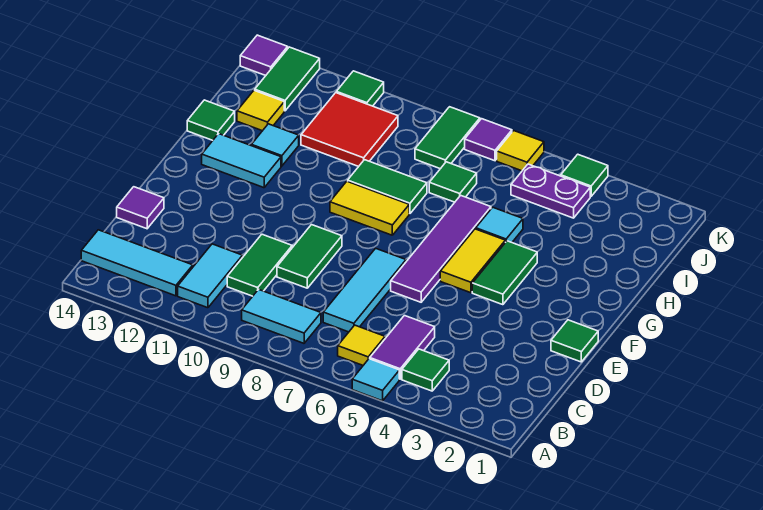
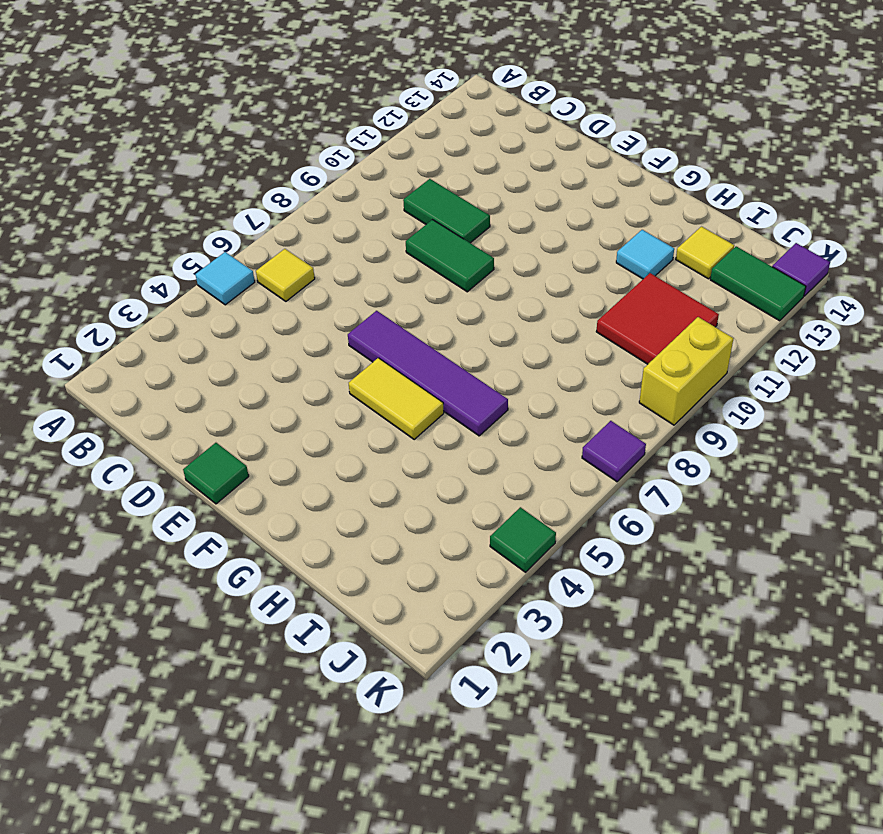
yellow brick K9:K10 level 1 -> none
none -> green tile B4 level 1
none -> purple tile B5:C5 level 1
none -> cyan tile B8:B9 level 1
none -> cyan tile B11:C11 level 1

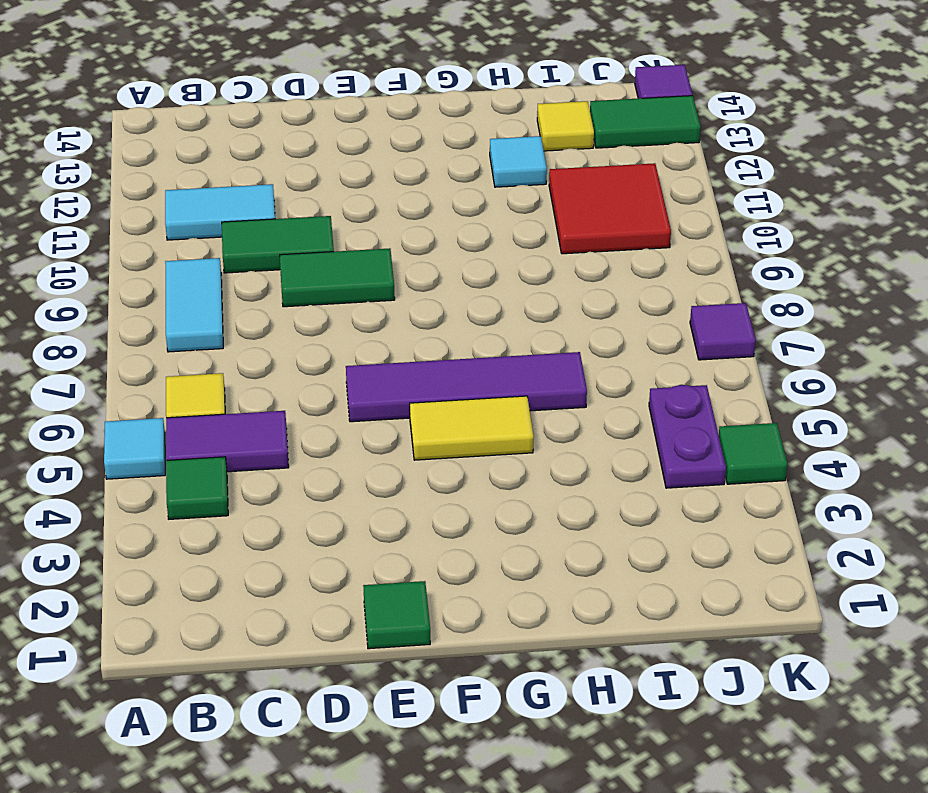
none -> cyan tile B12:B14 level 1
none -> cyan tile C7:E7 level 1
none -> purple tile D14 level 1
none -> green tile F4:G4 level 1

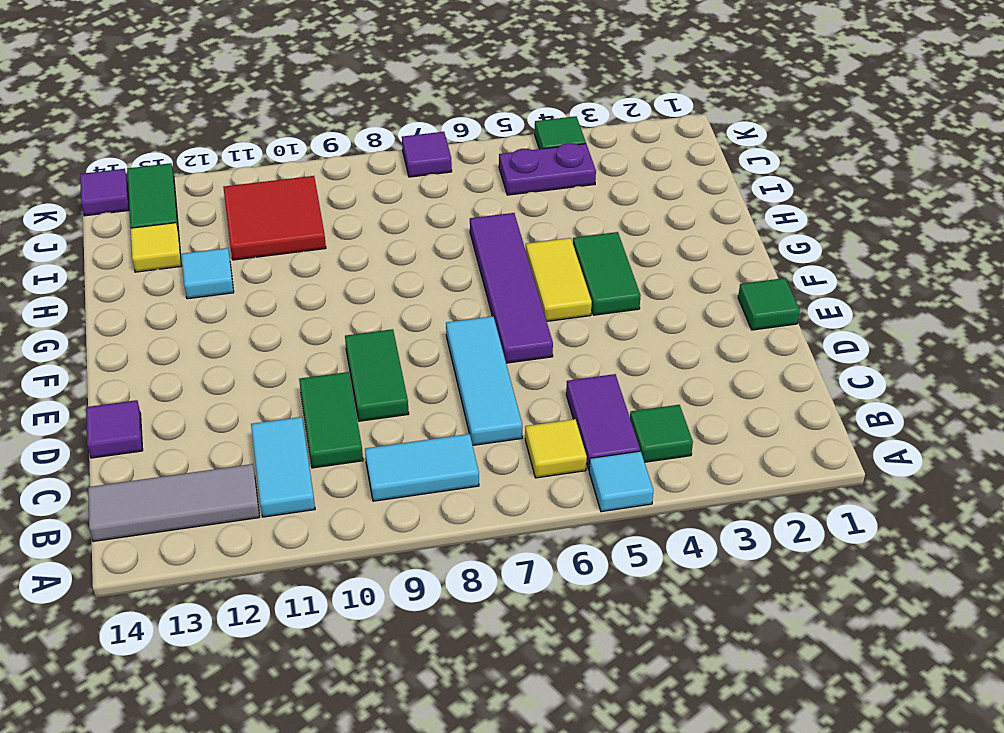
grey tile B12:B14 level 1 -> cyan tile B12:B14 level 1
none -> yellow tile G8:G9 level 1
none -> cyan tile G12:G13 level 1
none -> cyan tile H5 level 1
none -> green tile H8:H9 level 1

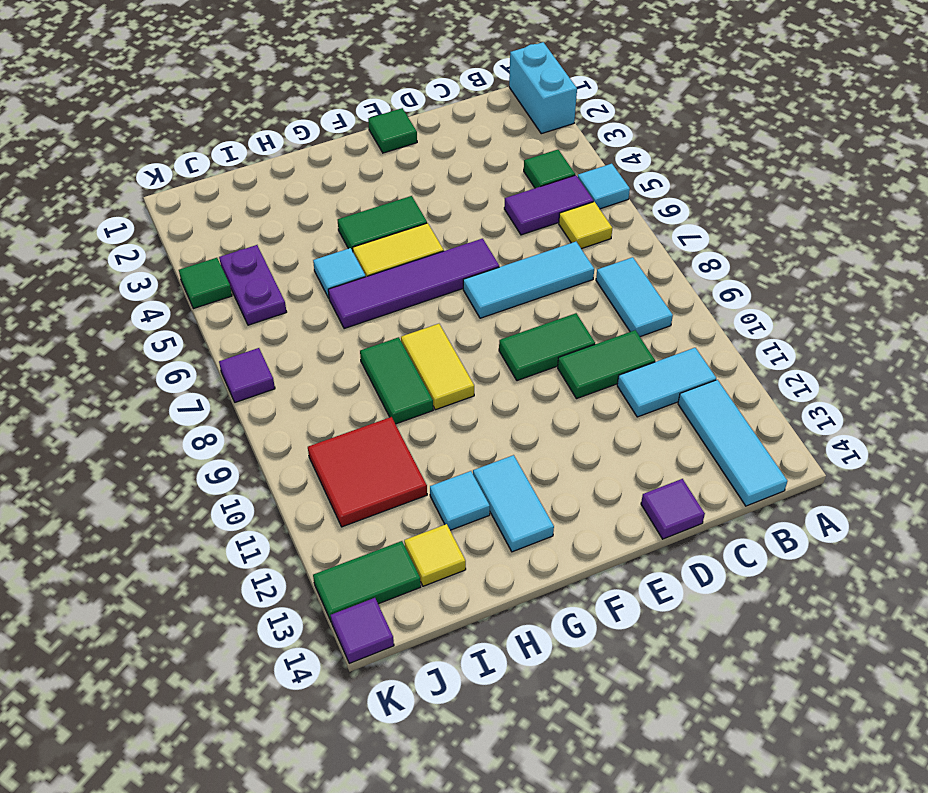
cyan brick A1:A2 level 1 -> none
none -> green tile H14 level 1
none -> green tile I7 level 1
none -> green tile J8:K8 level 1
none -> yellow tile K6 level 1

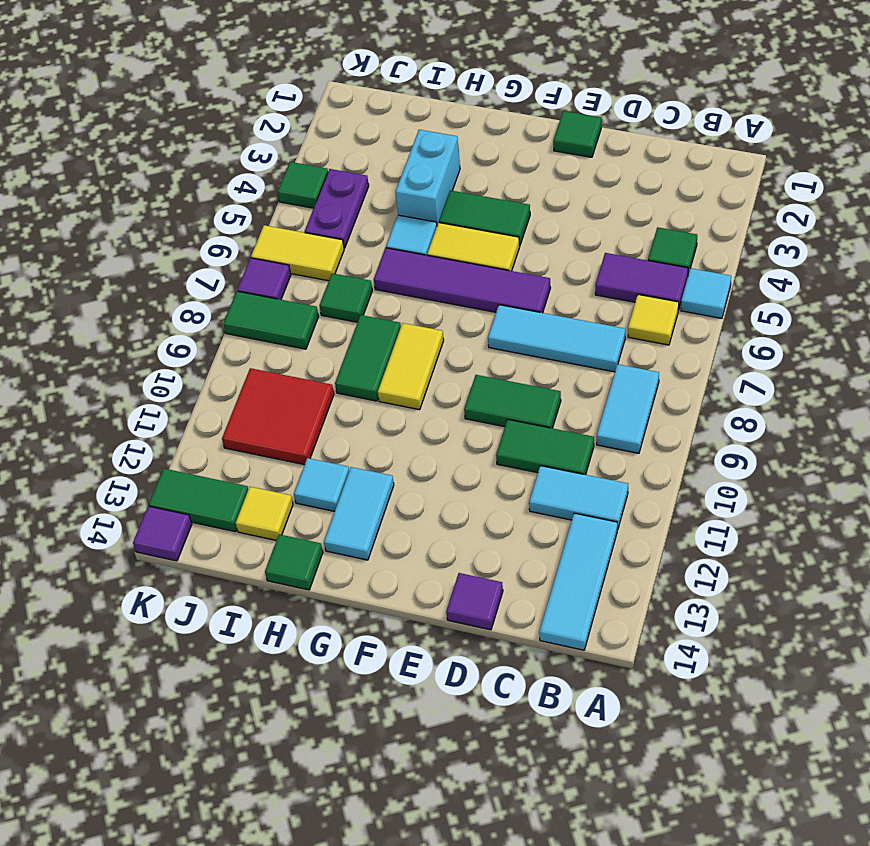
cyan brick H3:H4 level 1 -> none
yellow tile J6:K6 level 1 -> yellow tile K6 level 1
none -> green tile K11 level 1

